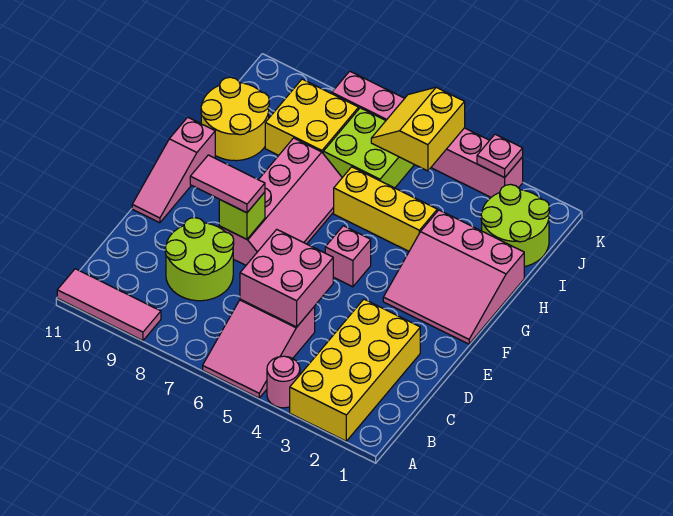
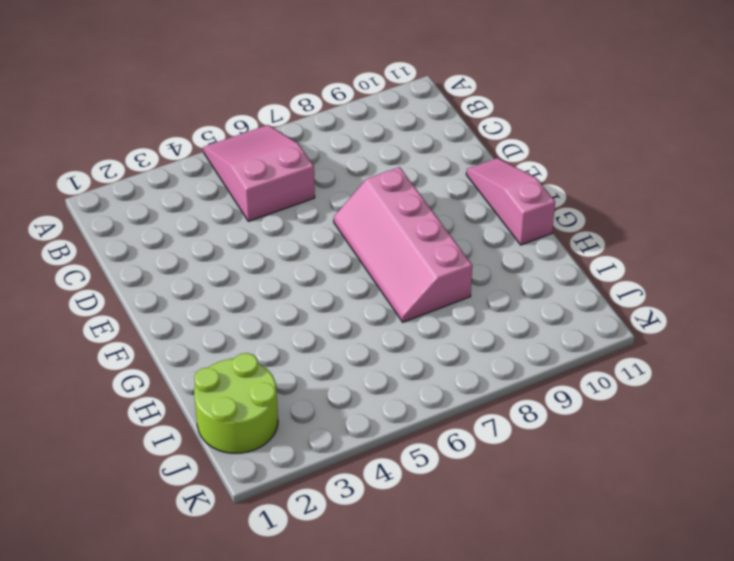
none -> yellow brick A2:D3 level 1
none -> pink round brick A4 level 1
none -> pink tile A9:A11 level 1

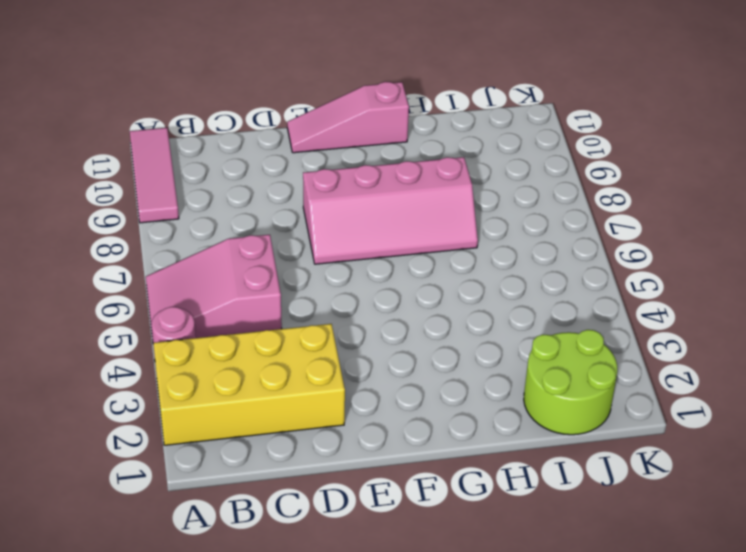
none -> lime round brick C8:D9 level 1
none -> pink slope F1:H3 level 1 top H
none -> pink brick F5 level 1

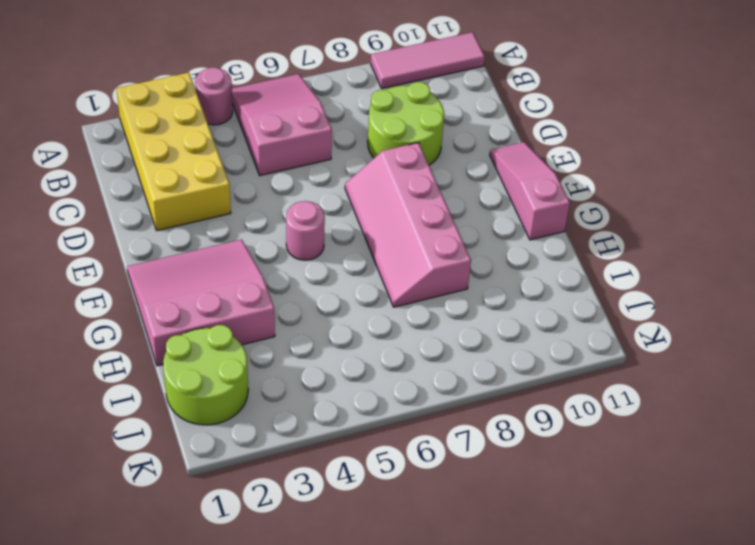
pink round brick F5 level 1 -> pink brick F5 level 1
none -> yellow brick H4:H6 level 1
none -> yellow round brick H10:I11 level 1
none -> lime brick I6:J7 level 1

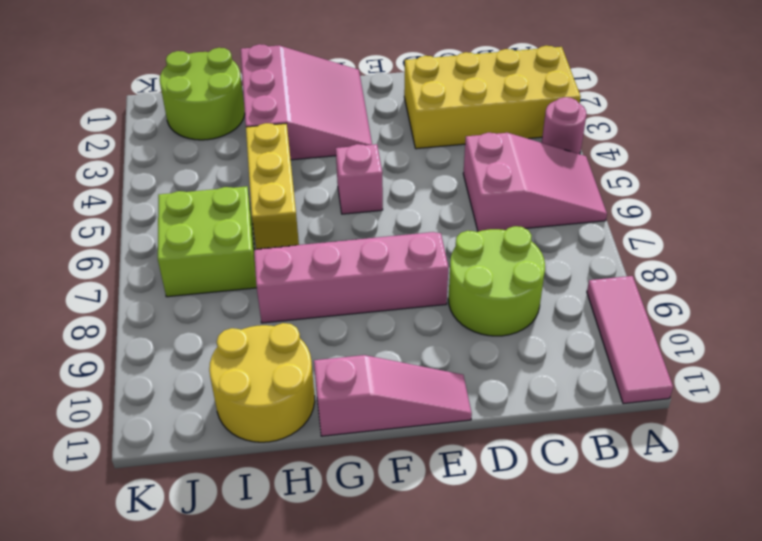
none -> yellow brick I8:J9 level 1
none -> pink brick K3:K8 level 1
none -> pink brick C5:D6 level 2

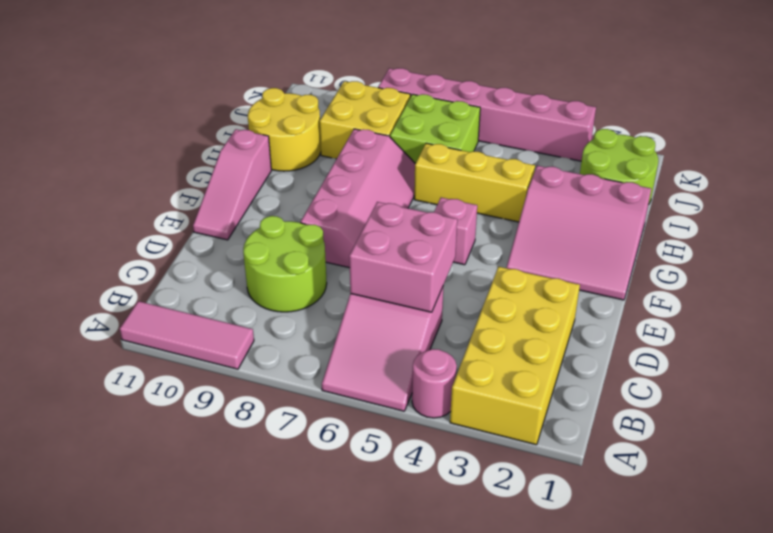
none -> lime brick E8 level 2
none -> yellow slope J5:K6 level 2 top 5
none -> pink plate K3 level 2

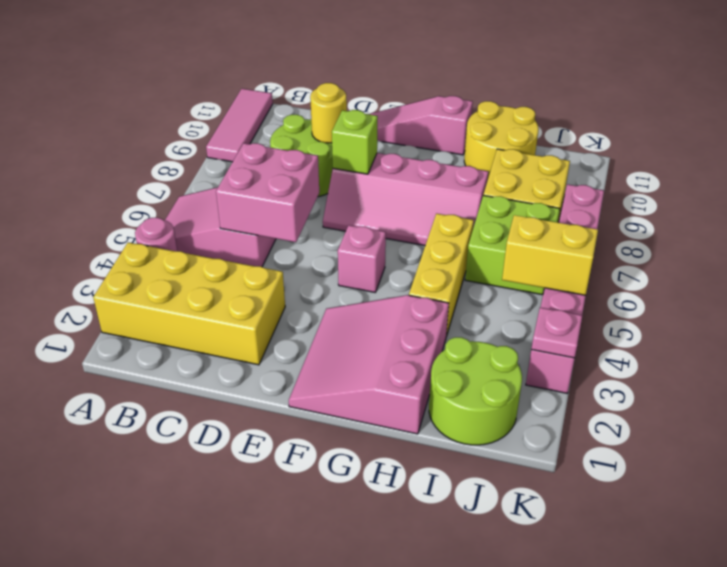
yellow round brick D9 level 2 -> none
none -> pink tile E8:E9 level 3

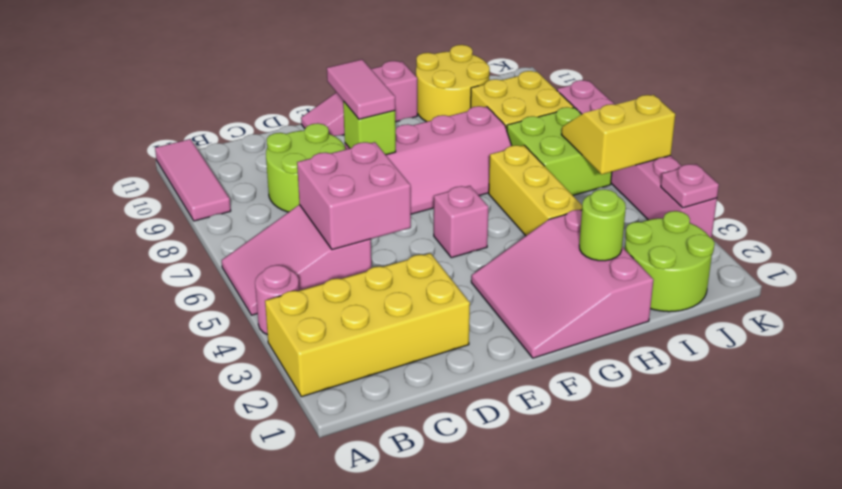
lime round brick H2 level 2 -> none

